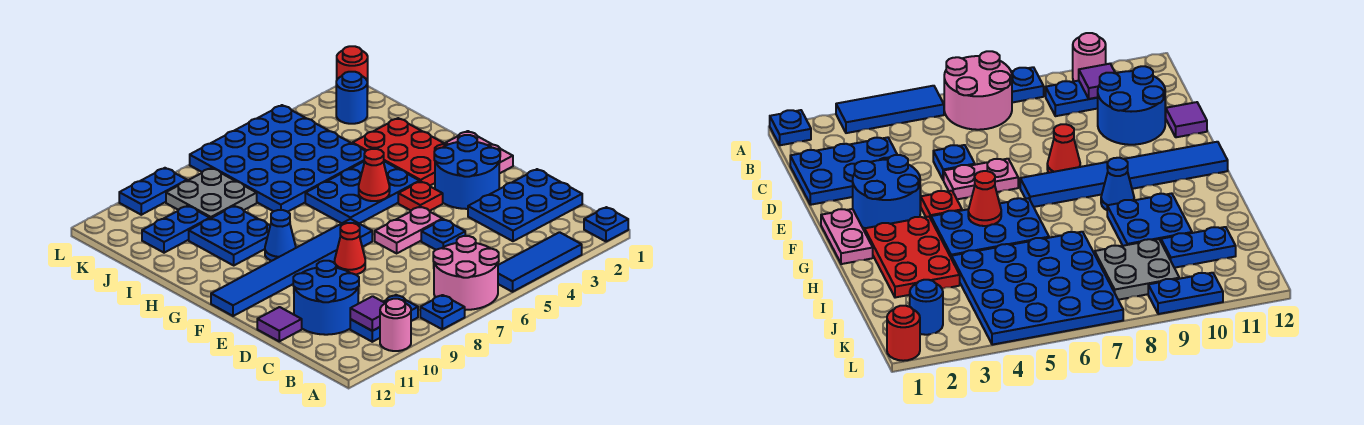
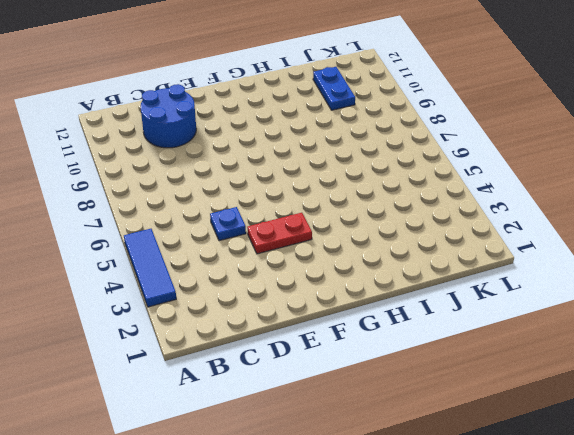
red plate E4:F4 level 1 -> red plate F4 level 1
none -> blue plate A1 level 1
none -> pink round brick A6:B7 level 1
none -> blue plate A8 level 1

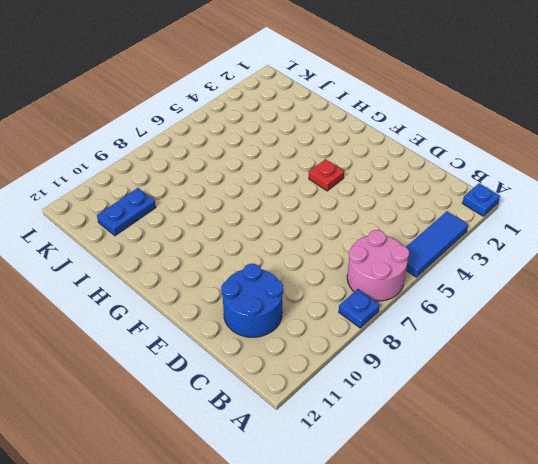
none -> pink round brick A10 level 1
none -> blue plate B9:B10 level 1
none -> blue plate C1:D3 level 1

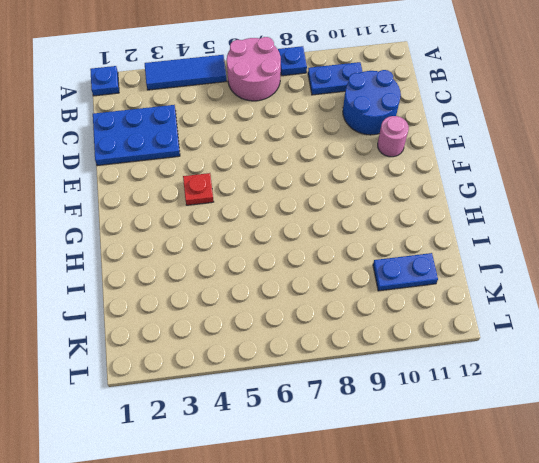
pink round brick E11 level 1 -> pink round brick A10 level 1
none -> blue plate D5 level 1
none -> purple tile D12 level 1
none -> blue round brick E2:F3 level 1

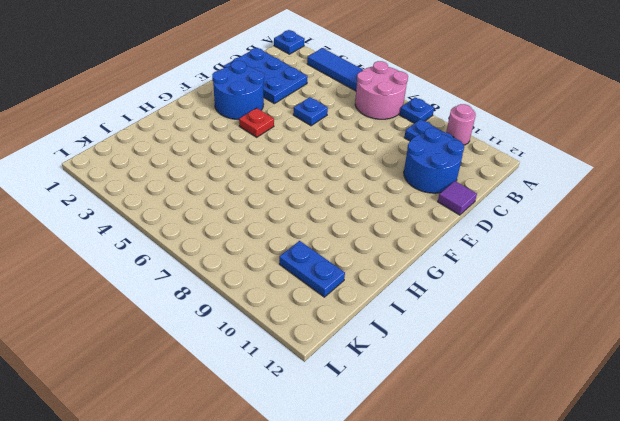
none -> pink plate E5:E6 level 1
none -> red cone E8 level 1
none -> pink plate F1:G1 level 1

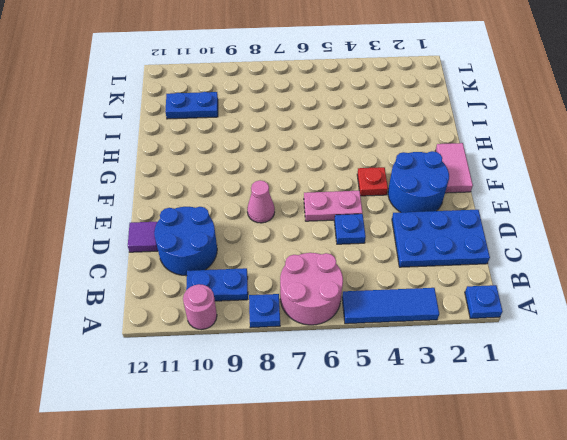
pink cone E8 level 1 -> red cone E8 level 1
pink tile F1:G1 level 1 -> pink plate F1:G1 level 1
none -> blue tile F7:F12 level 1
none -> red plate G2:I3 level 1
none -> blue plate G4:H6 level 1

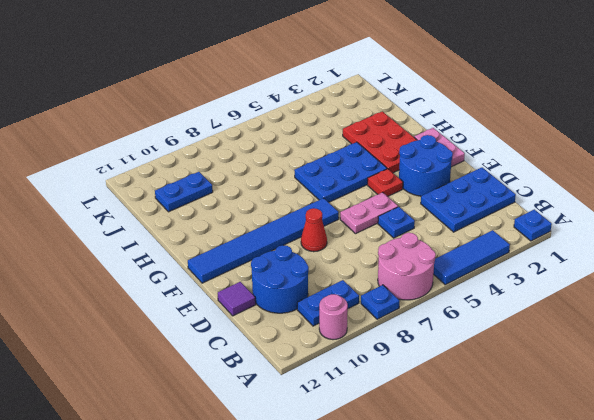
none -> blue cone G9 level 1
none -> blue plate H9:I10 level 1
none -> blue plate I4:L7 level 1

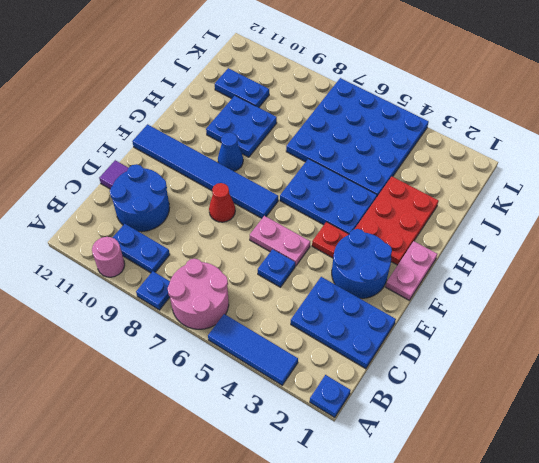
none -> grey plate J8:K9 level 1
none -> blue round brick K2 level 1
none -> red round brick L1 level 1

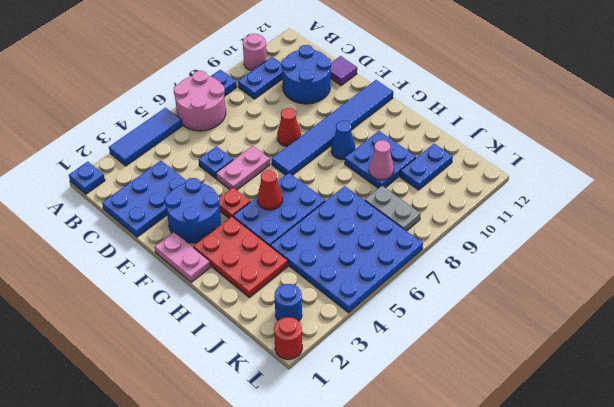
pink cone I9 level 2 -> none
grey plate J8:K8 level 1 -> grey plate J8:K9 level 1
none -> blue plate L9:L10 level 1
none -> purple tile B10 level 2

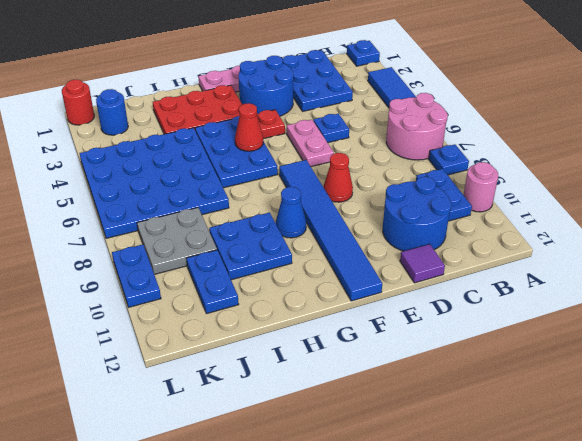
none -> purple tile B10 level 2

